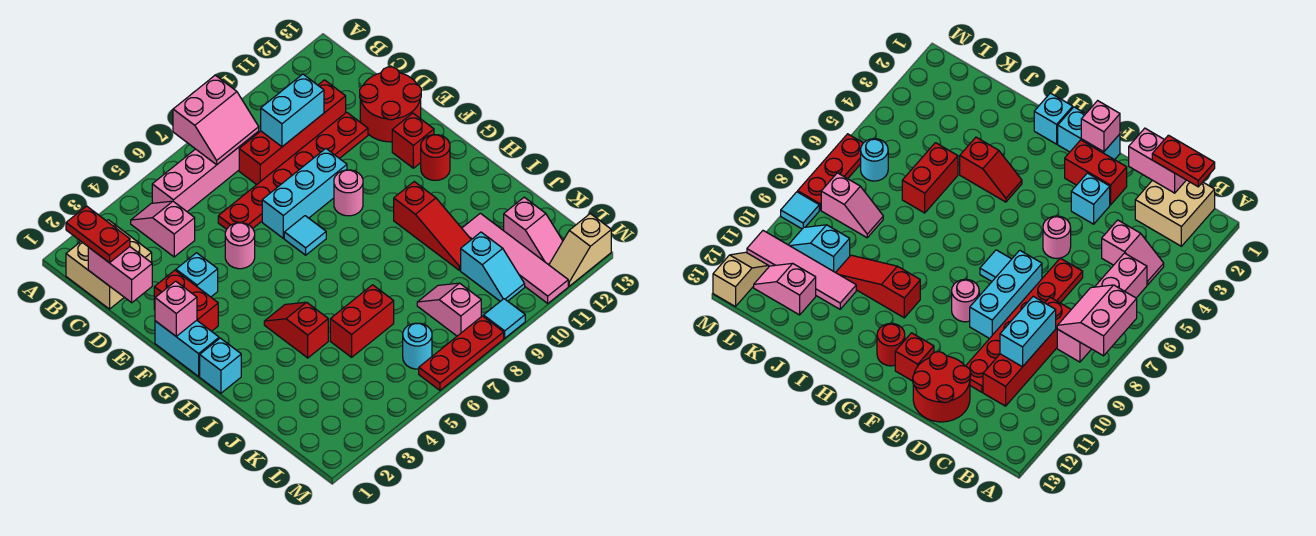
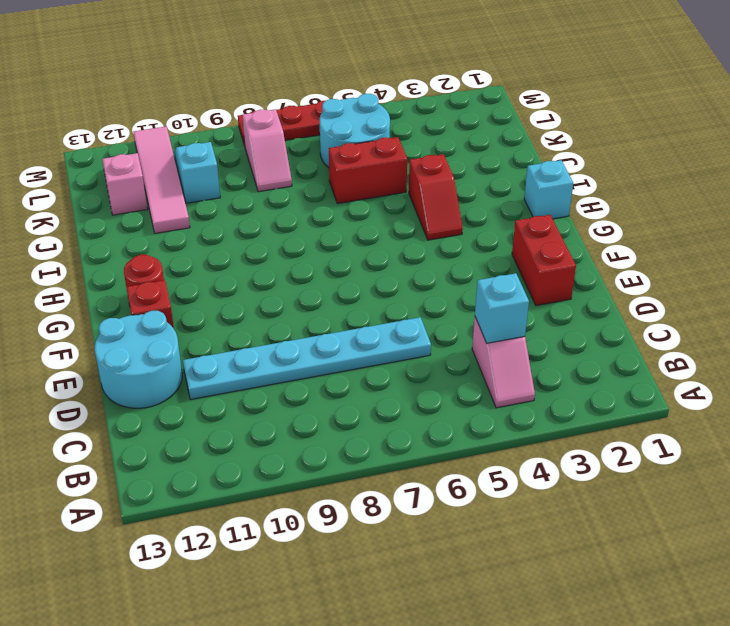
cyan brick C4 level 2 -> cyan brick E3 level 1
cyan plate D6:D11 level 1 -> red plate D6:D11 level 1
cyan round brick D12:E13 level 1 -> red round brick D12:E13 level 1
cyan round brick K5:L6 level 1 -> cyan round brick L6 level 1
none -> tan brick B1:C2 level 1
none -> pink brick B5:B8 level 1
none -> red brick C8:C11 level 1
none -> pink round brick E5 level 1

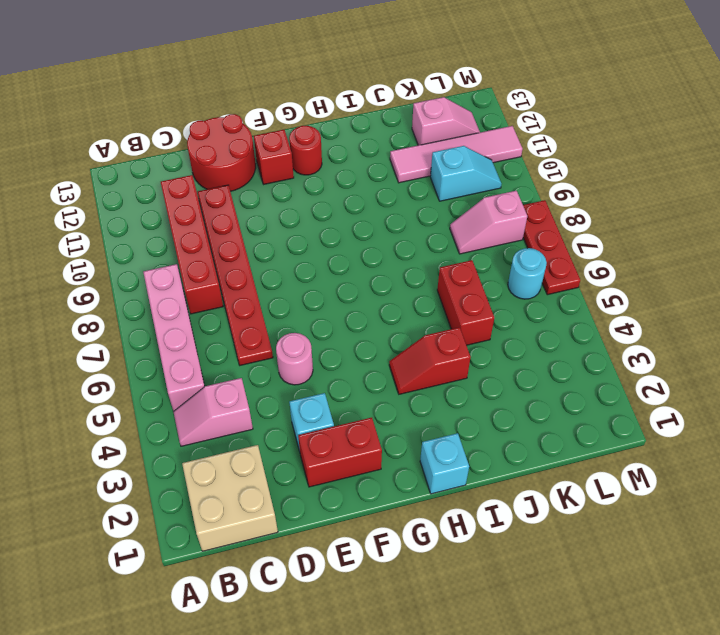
none -> cyan brick E7:E9 level 1
none -> cyan brick F1:G1 level 1
none -> cyan tile F7 level 1
none -> pink round brick F9 level 1

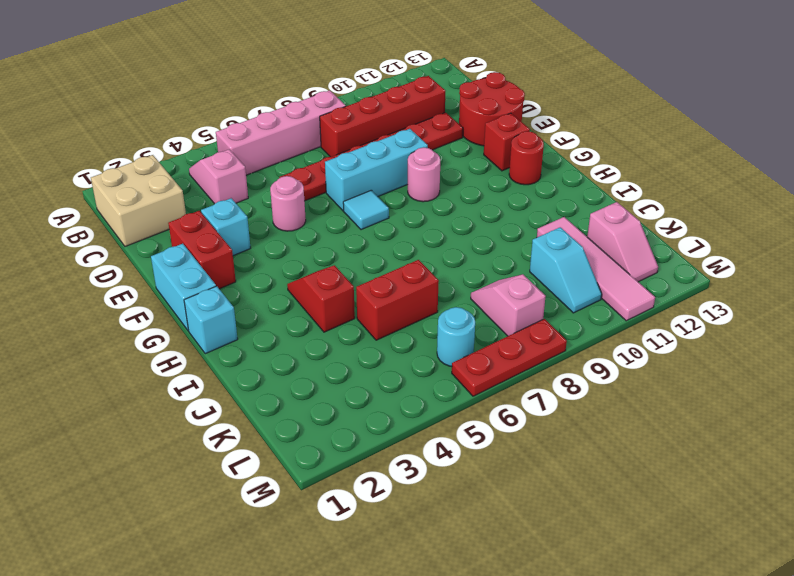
none -> red slope H10:J10 level 1 top H
none -> cyan tile M9 level 1
none -> tan slope M12:M13 level 1 top 13
none -> pink slope A7:B8 level 2 top A

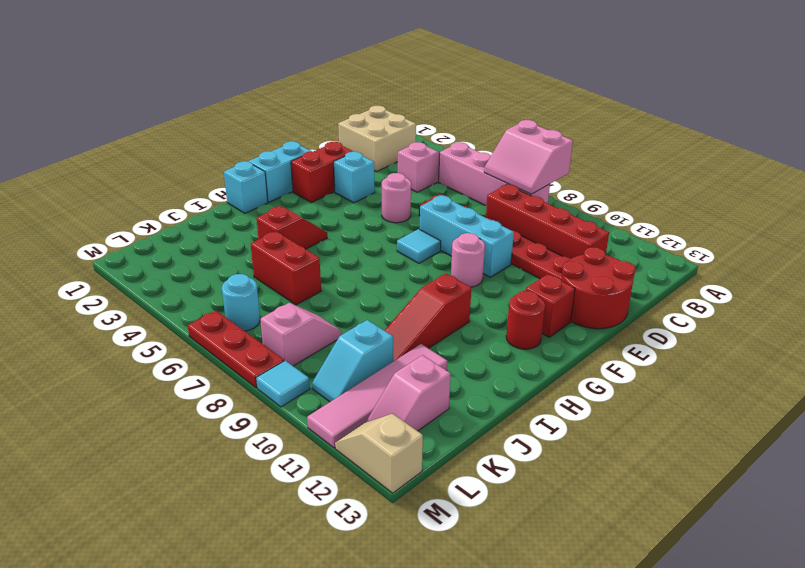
none -> pink brick C1:D1 level 2
none -> cyan brick C9:C10 level 2
none -> pink brick F1 level 2
none -> red plate B1:C1 level 3

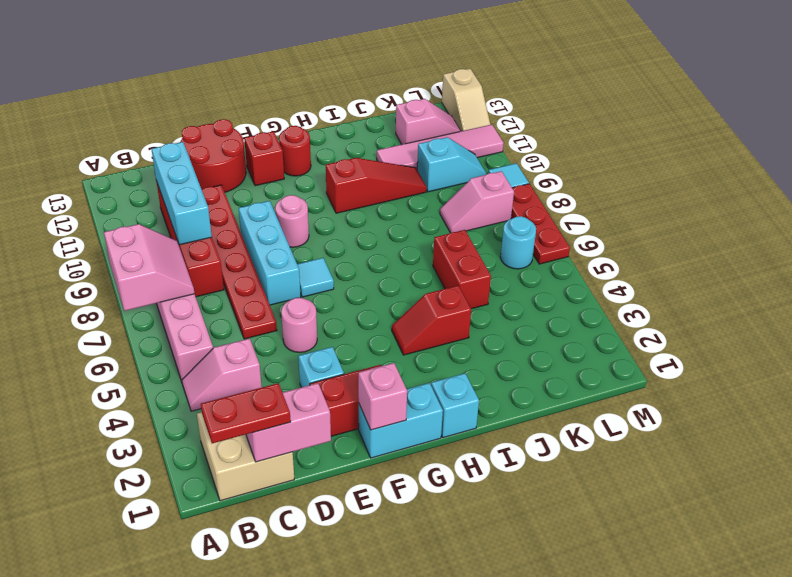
cyan brick C9:C11 level 2 -> cyan brick C9:C10 level 2

